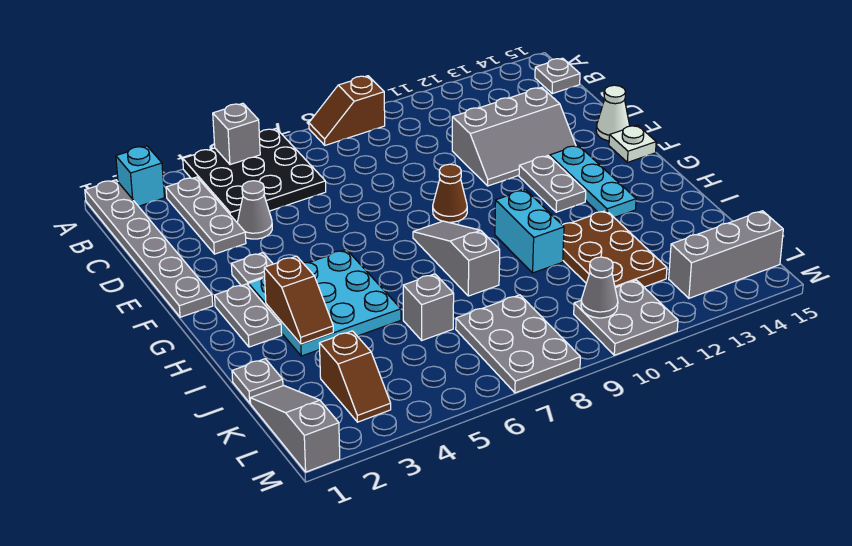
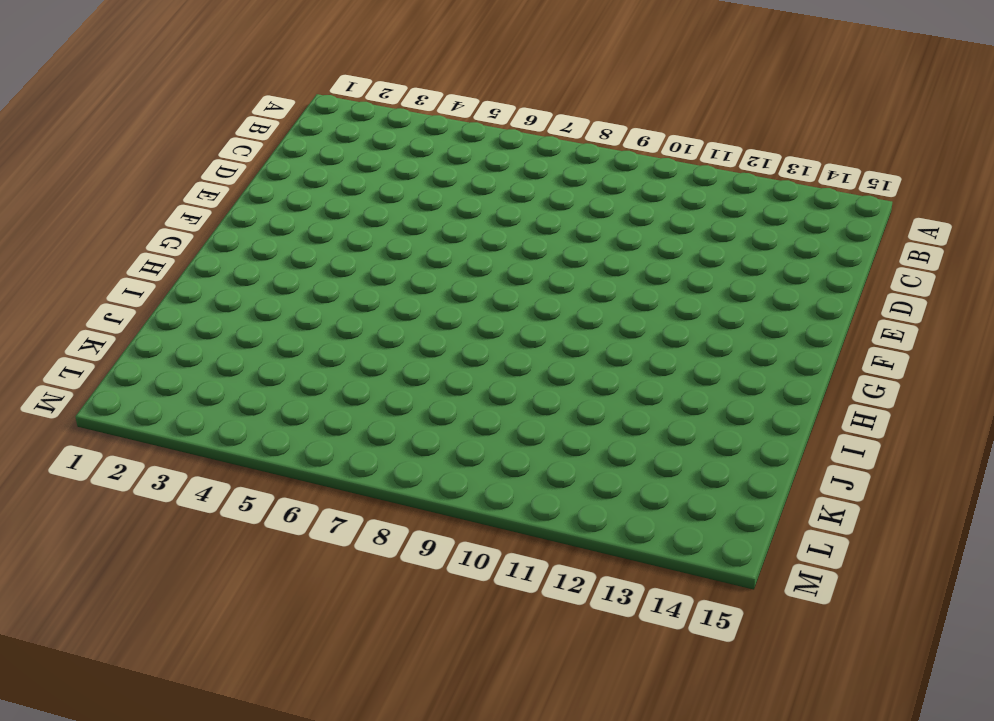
none -> grey plate A1:F1 level 1
none -> cyan brick A2 level 1
none -> black plate A4:C6 level 1

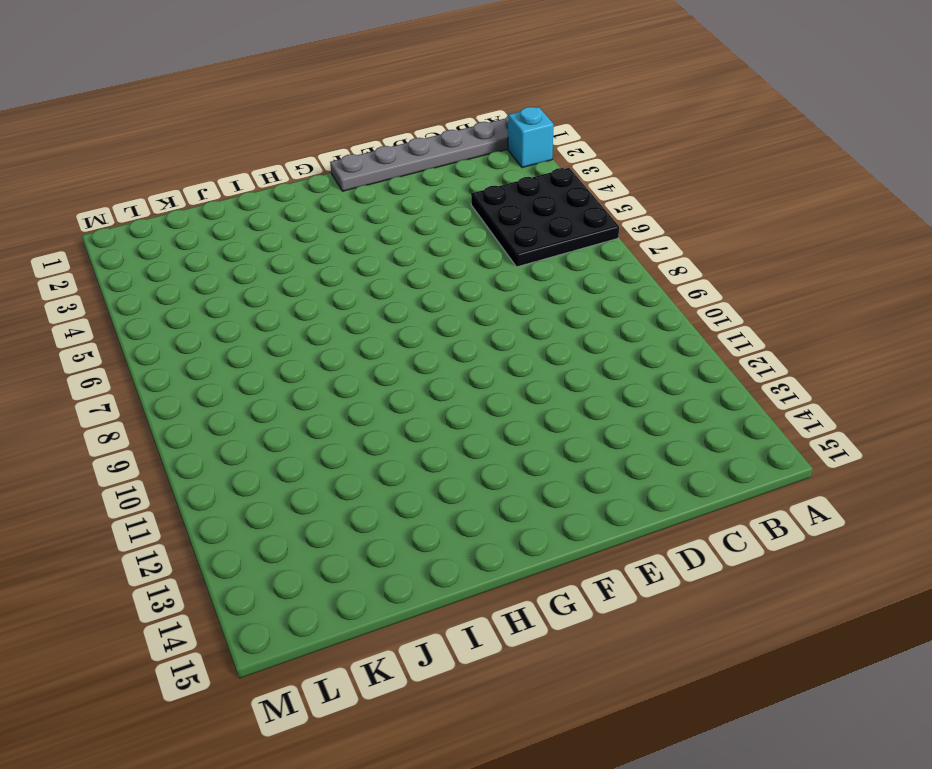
none -> brown slope A8:A9 level 1 top 9
none -> grey plate B3:D3 level 1
none -> grey plate B15 level 1

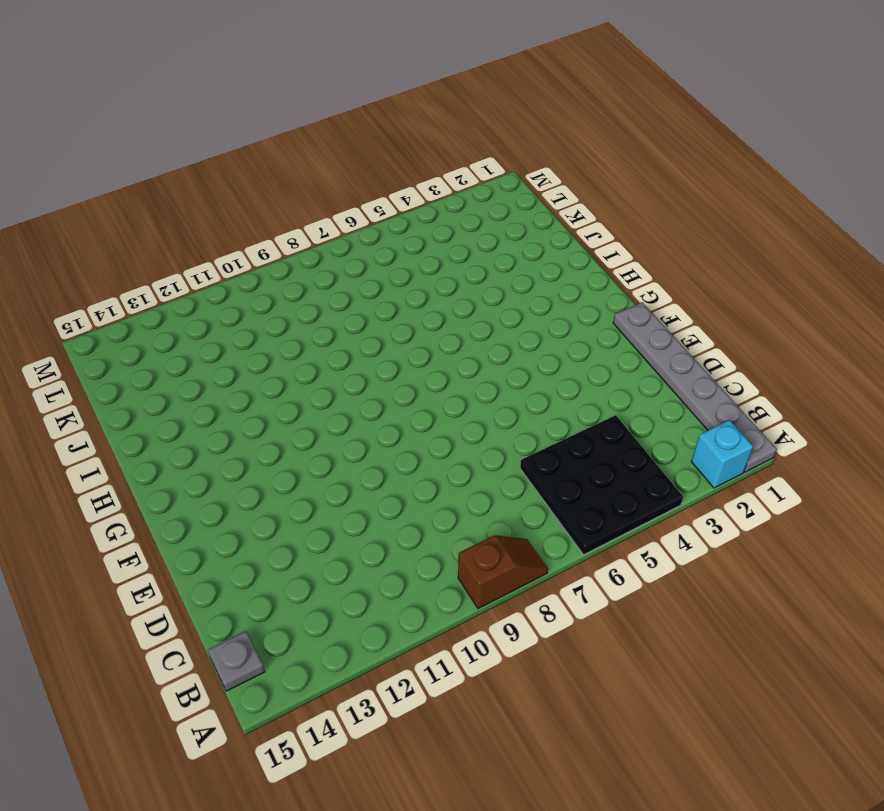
none -> grey plate B3:D3 level 1
none -> grey cone D4 level 1
none -> grey slope D11:E13 level 1 top D

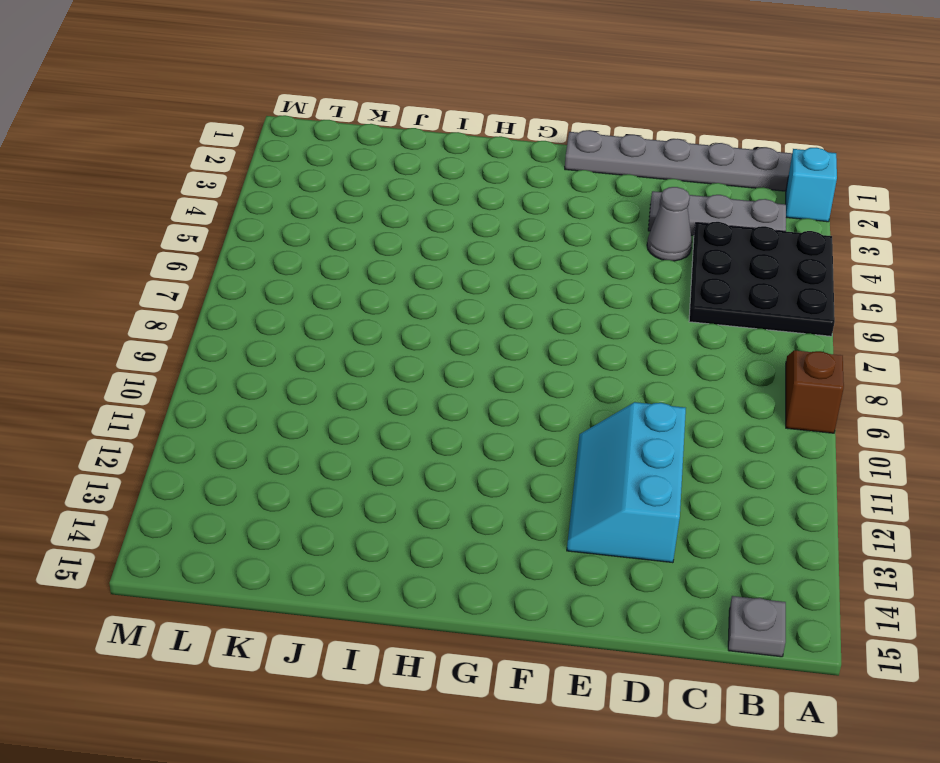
cyan slope D11:E13 level 1 top D -> grey slope D11:E13 level 1 top D
none -> white cone E15 level 1
none -> grey plate F3 level 1
none -> brown cone F9 level 1

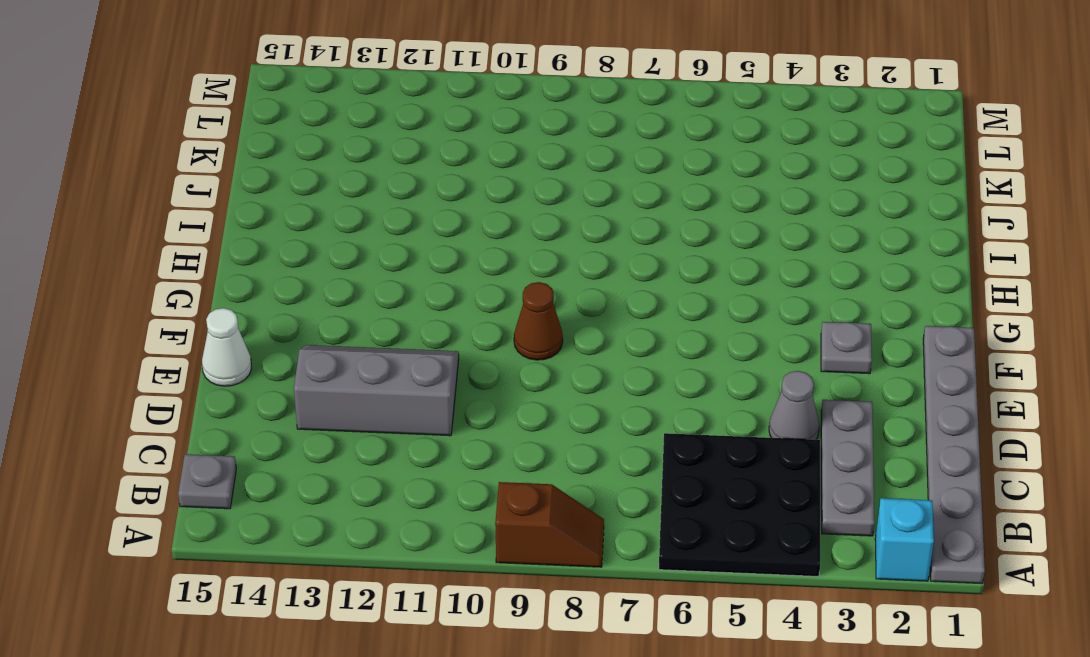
none -> grey plate F12:G12 level 1
none -> cyan plate F13:H13 level 1
none -> white plate F15 level 1

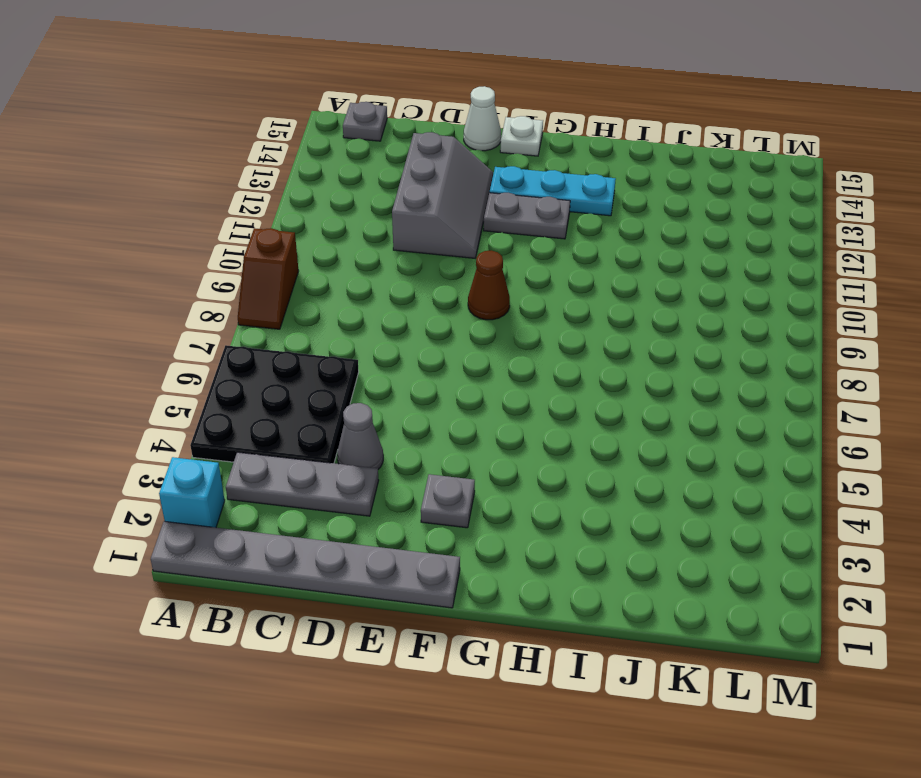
none -> grey plate G2:H2 level 1
none -> cyan plate G3:I5 level 1
none -> grey slope G8:I8 level 1 top I

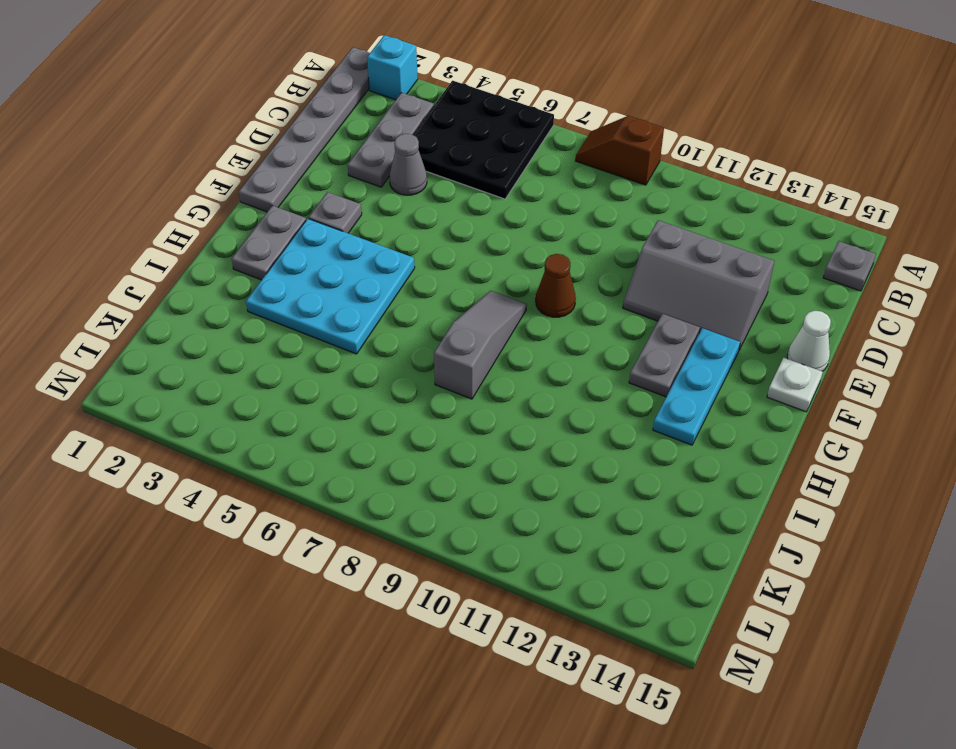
none -> cyan brick H10:I10 level 1
none -> brown plate I11:K12 level 1
none -> grey plate J1 level 1

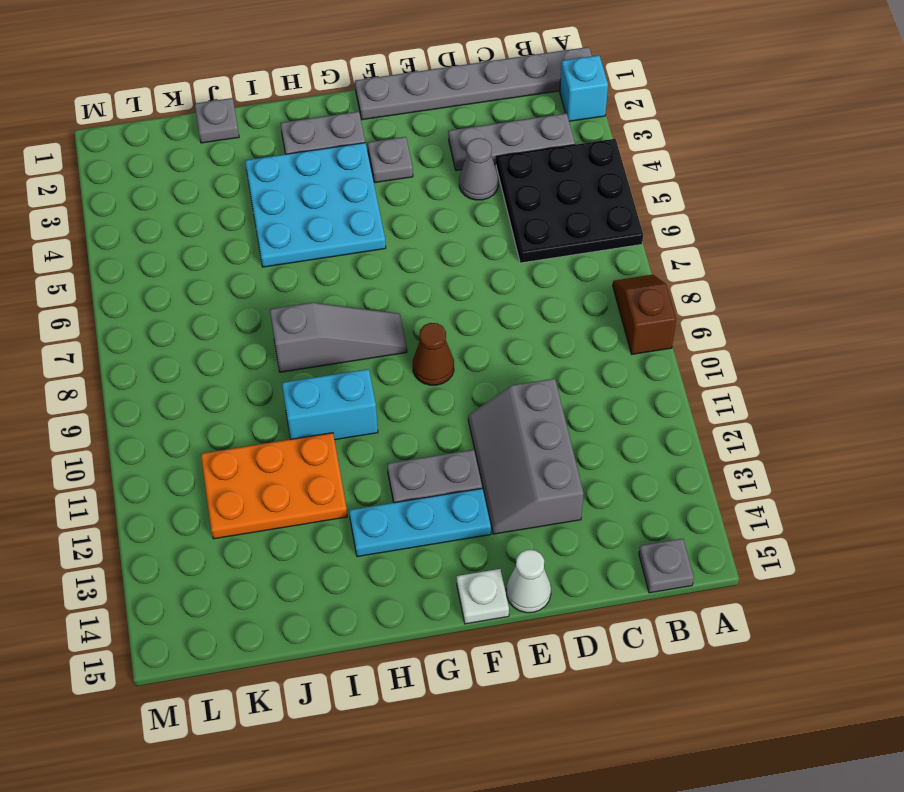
orange plate I11:K12 level 1 -> brown plate I11:K12 level 1
none -> grey brick J6 level 1
none -> grey slope K1:M1 level 1 top M
none -> brown slope K3:L3 level 1 top K

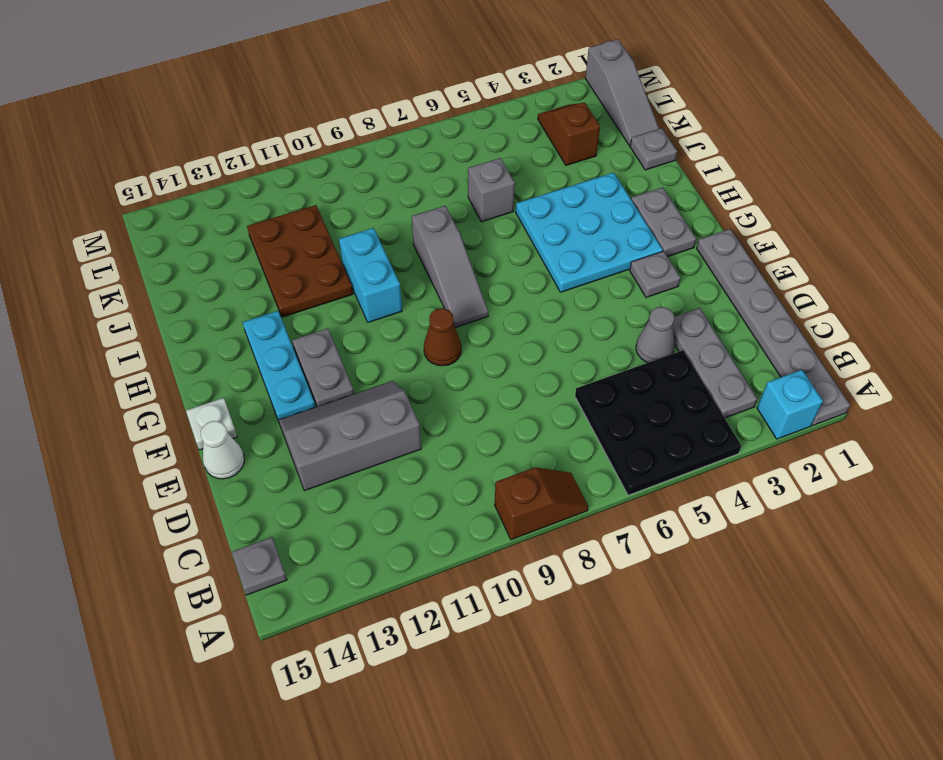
none -> grey plate K7:M8 level 1
none -> grey plate L10:M11 level 1
none -> grey brick L13:L15 level 1

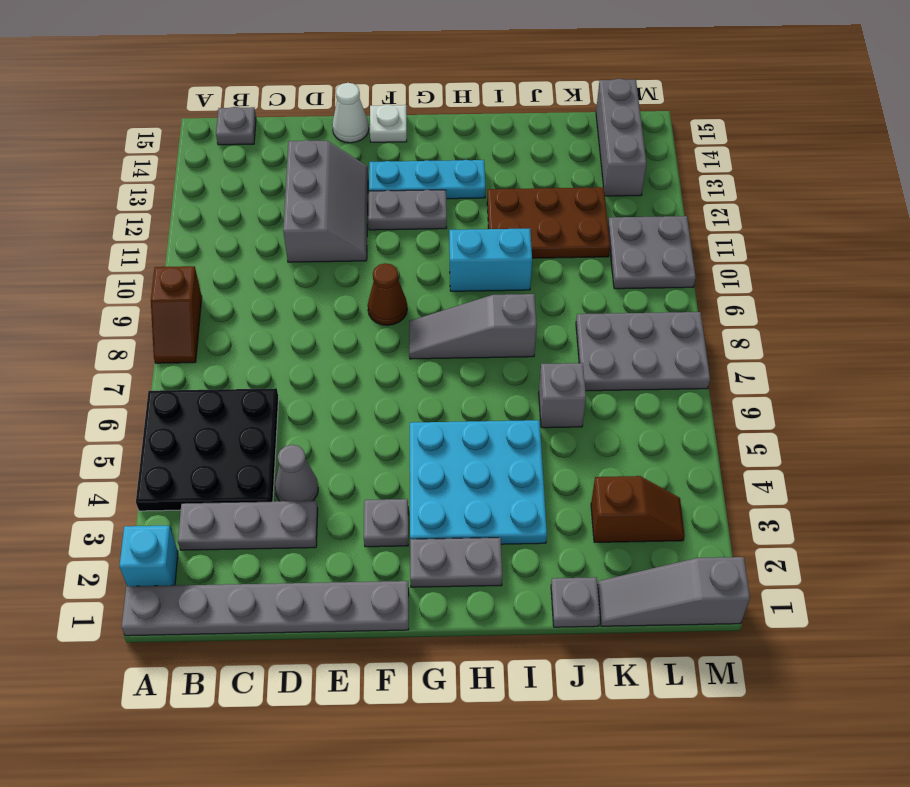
none -> grey brick A5 level 2
none -> brown slope H3:I3 level 2 top H
none -> grey cone L10 level 2

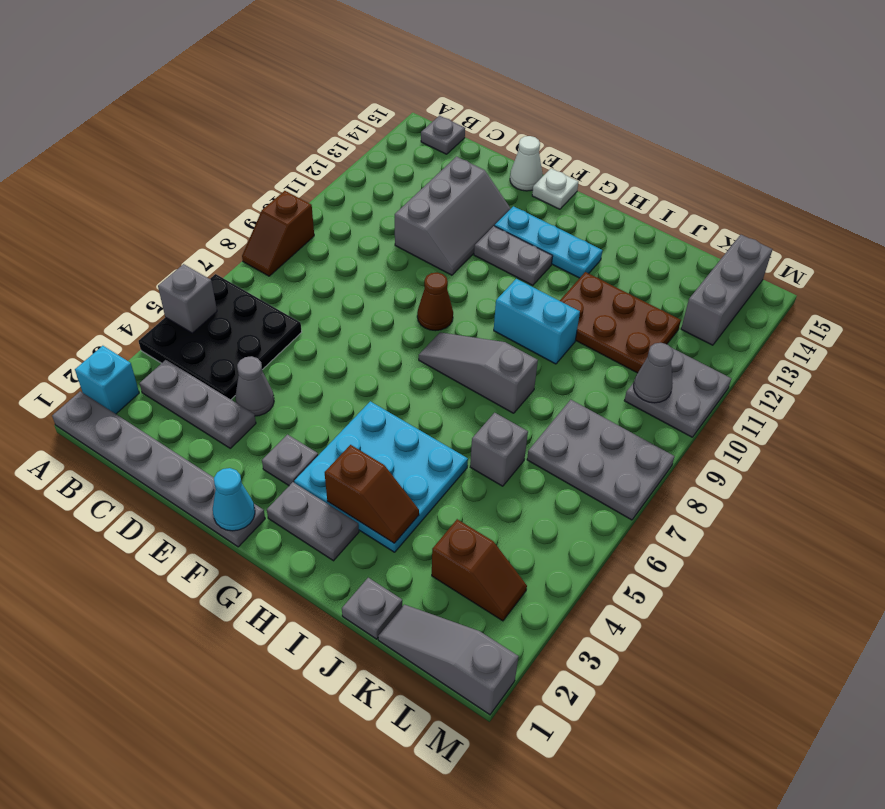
cyan cone F1 level 2 -> none

